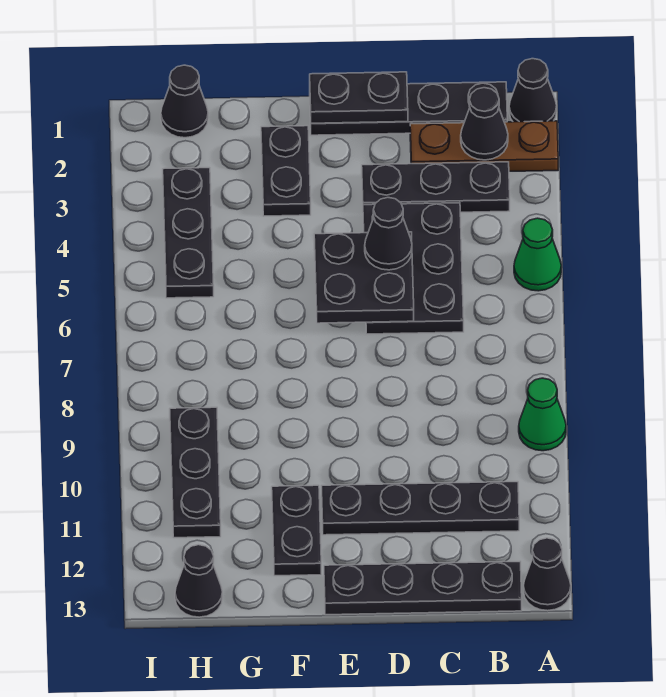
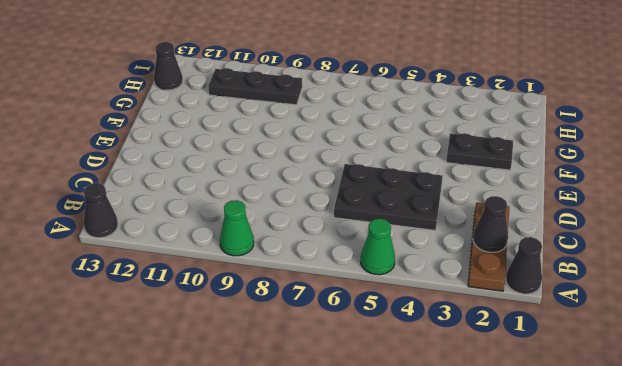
none -> black plate B1:E1 level 1
none -> black plate B3:D3 level 1
none -> black plate B11:E11 level 1

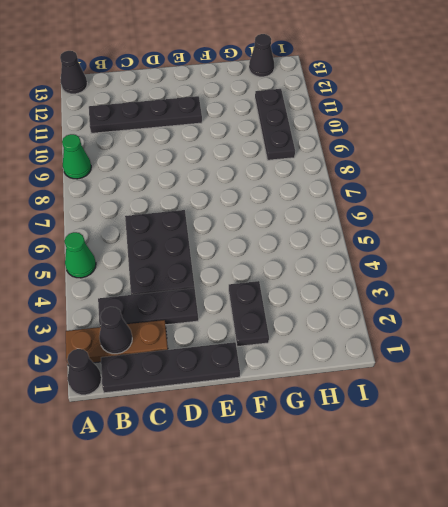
none -> black plate B13:E13 level 1
none -> black plate F11:F12 level 1
none -> black cone H1 level 1

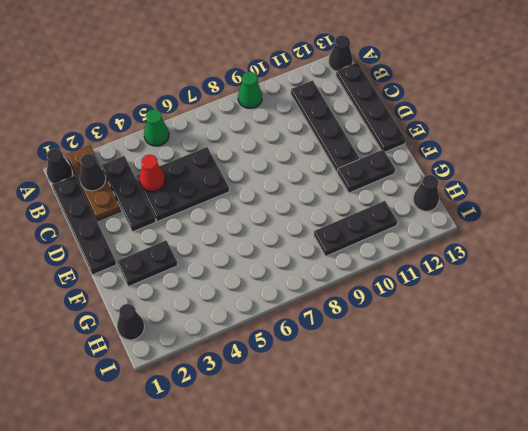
red cone C4 level 2 -> none
none -> black plate H3:H5 level 1
none -> black plate D1:E1 level 2
none -> black plate D5:E6 level 2

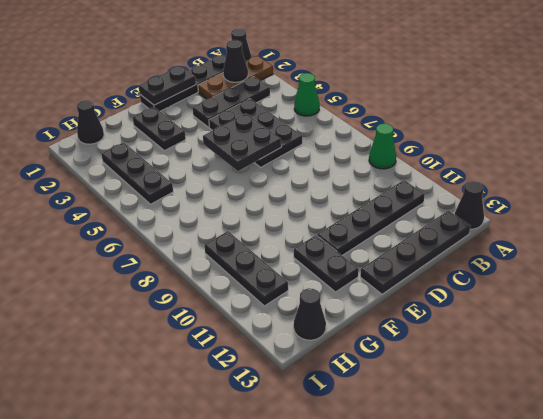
none -> black cone D5 level 3

